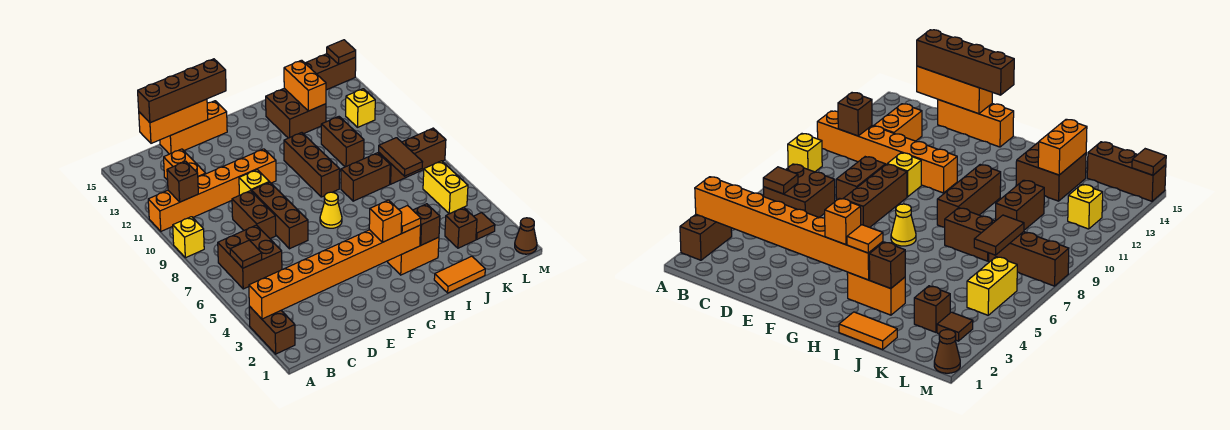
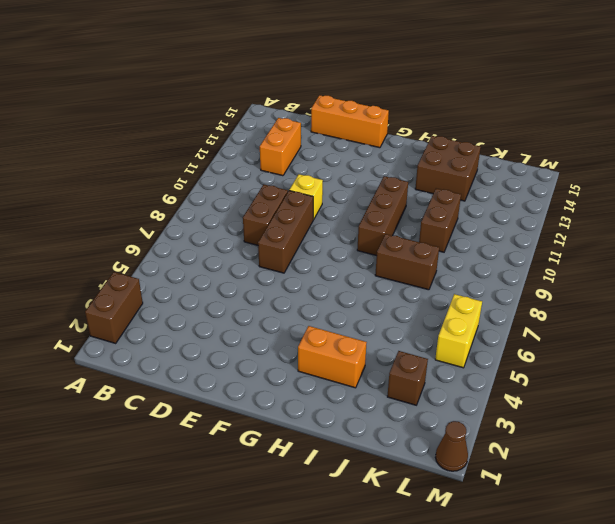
none -> yellow brick A9 level 1
none -> orange brick A11:F11 level 1
none -> brown brick B6:C7 level 1
none -> yellow cone G7 level 1

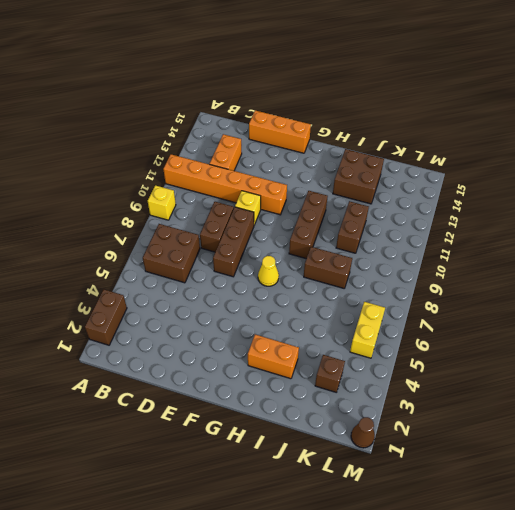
none -> orange tile I1:J1 level 1
none -> brown brick K8:M8 level 1
none -> brown brick K15:M15 level 1
none -> brown tile L3 level 1

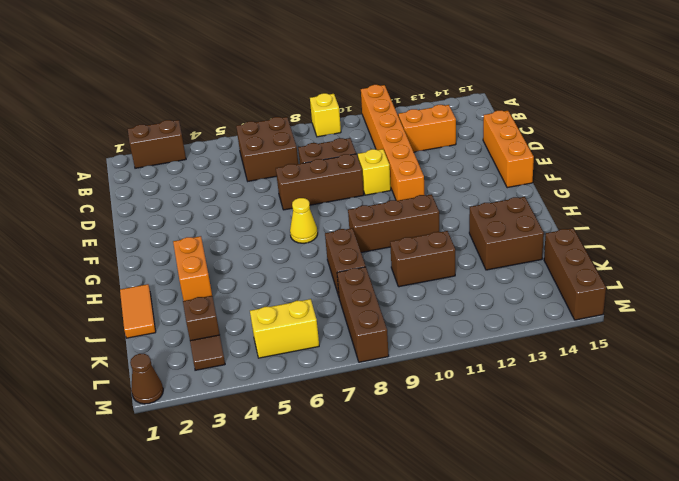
none -> yellow brick L12 level 1
none -> orange brick A3:H3 level 2
none -> brown tile B6 level 2
none -> brown brick B11 level 2

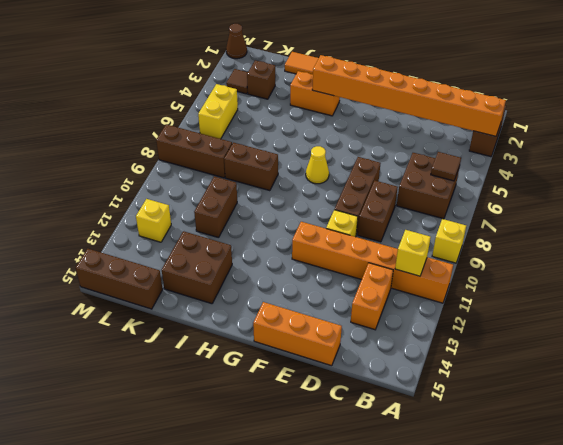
yellow brick B11 level 2 -> brown brick B11 level 2
none -> brown brick H9:H11 level 1
none -> orange brick C15:E15 level 2
none -> brown brick I3 level 2
none -> orange brick J13:J14 level 2

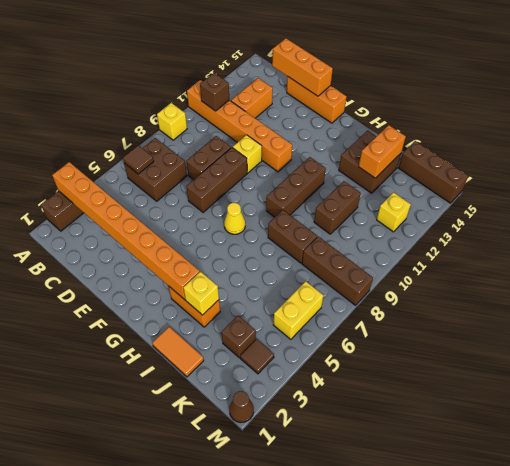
yellow brick I3 level 2 -> brown brick I3 level 2
none -> brown tile K7:K8 level 2
none -> brown tile M15 level 2
none -> brown brick C15:F15 level 3
none -> orange brick G3 level 3

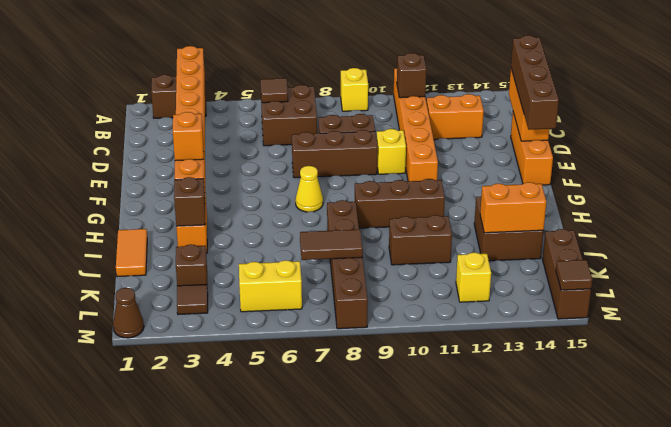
none -> orange tile H3 level 3

